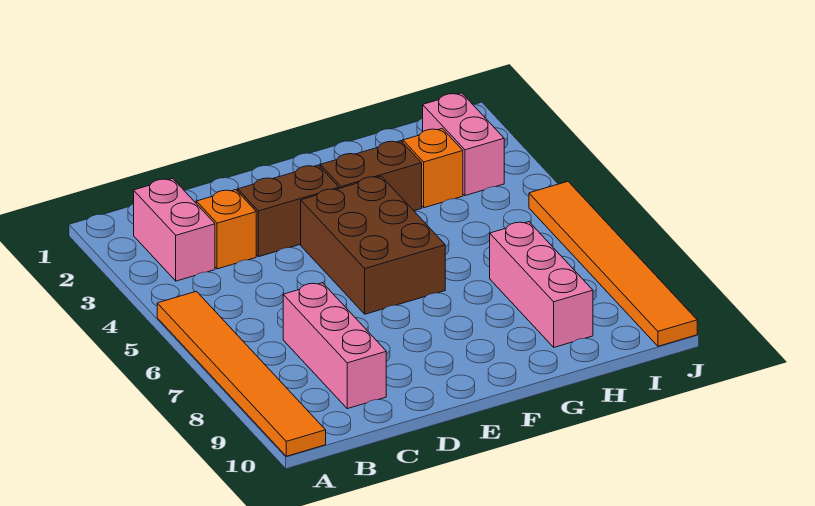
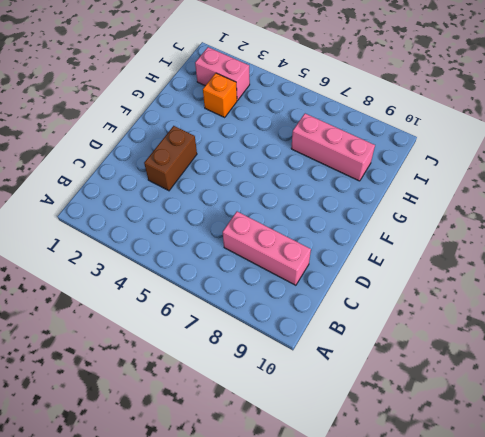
none -> orange tile A5:A10 level 1
none -> pink brick B2:B3 level 1

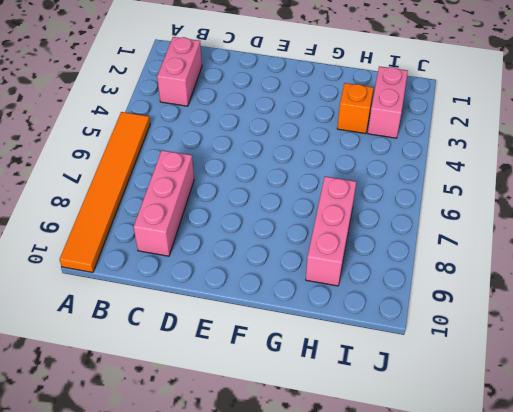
none -> orange brick C3 level 1
none -> brown brick D3:E3 level 1

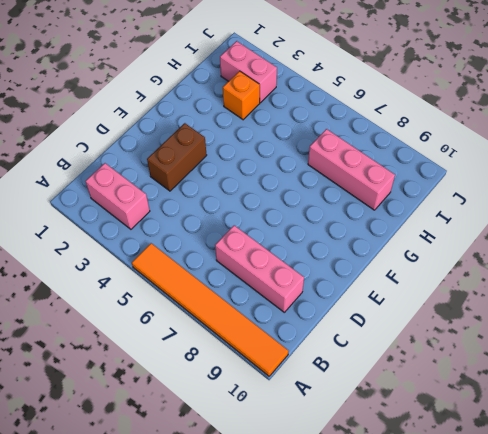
none -> orange brick C3 level 1
none -> brown brick E4:F6 level 1

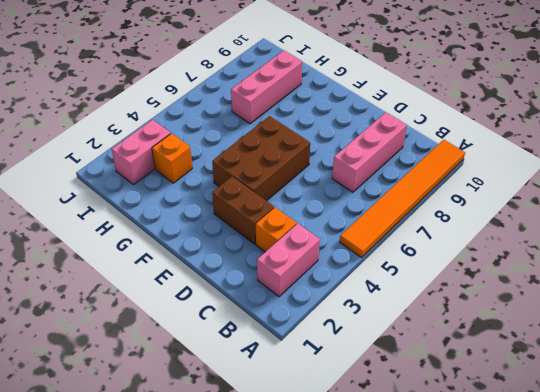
none -> brown brick F3:G3 level 1
none -> orange tile J5:J10 level 1

